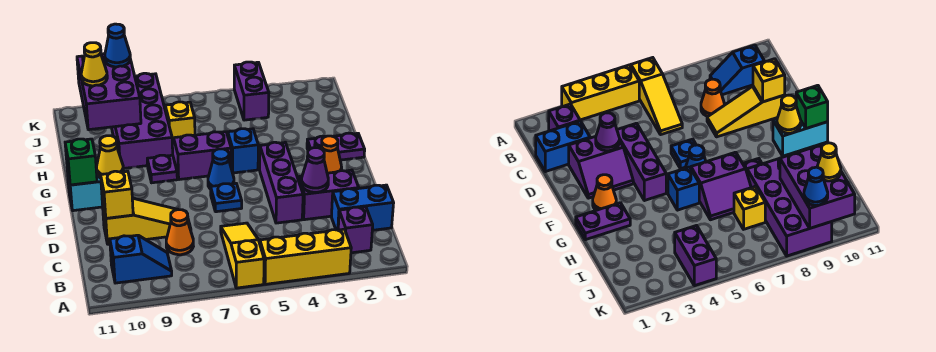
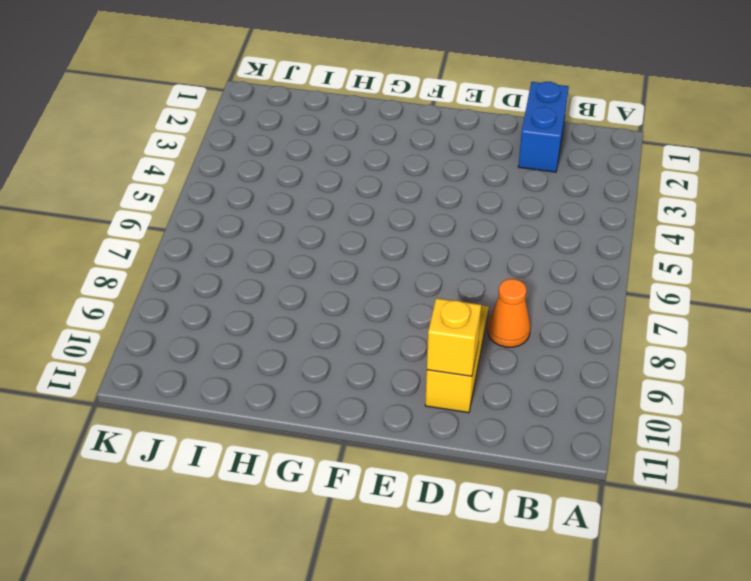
none -> yellow brick A3:A5 level 1
none -> yellow slope A6:C6 level 1 top A
none -> purple brick B2 level 1

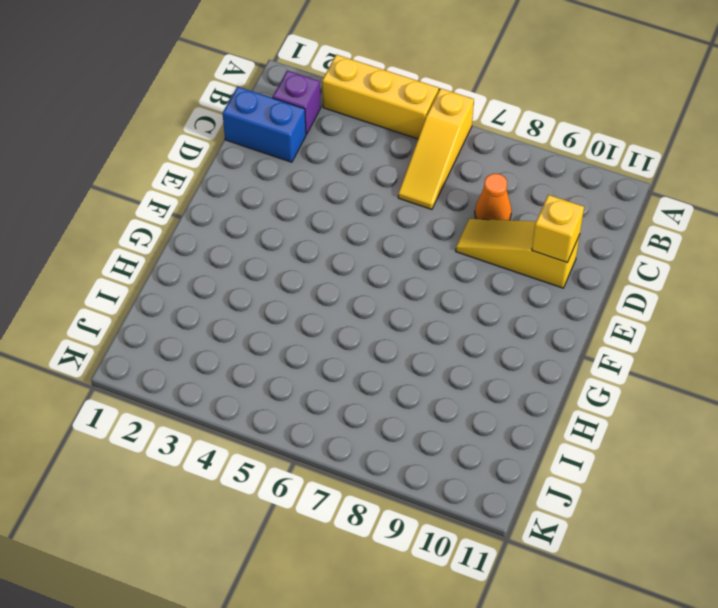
none -> blue slope B9:B10 level 1 top 10
none -> purple slope D2:E3 level 1 top D
none -> purple brick D4:F4 level 1

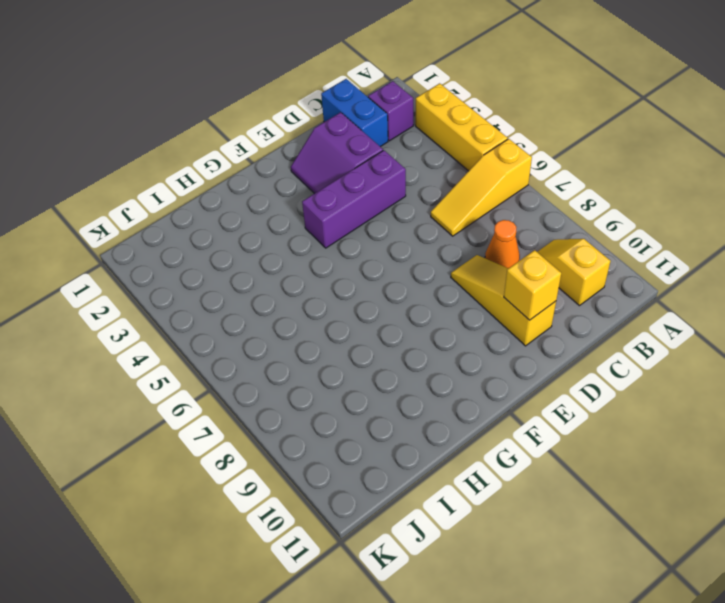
yellow slope B9:B10 level 1 top 10 -> blue slope B9:B10 level 1 top 10
none -> blue plate E6 level 1
none -> orange cone F2 level 1
none -> blue cone F6 level 1

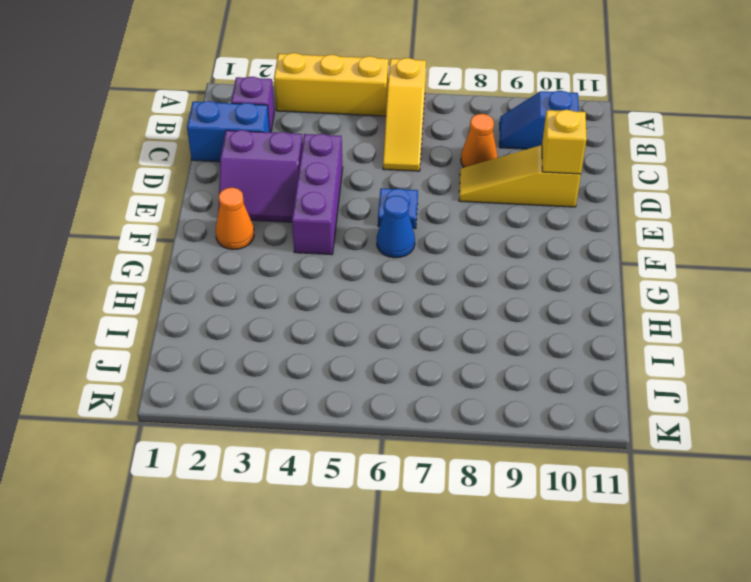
none -> cyan brick F10:F11 level 1
none -> purple plate G1:G2 level 1
none -> blue brick G5 level 1

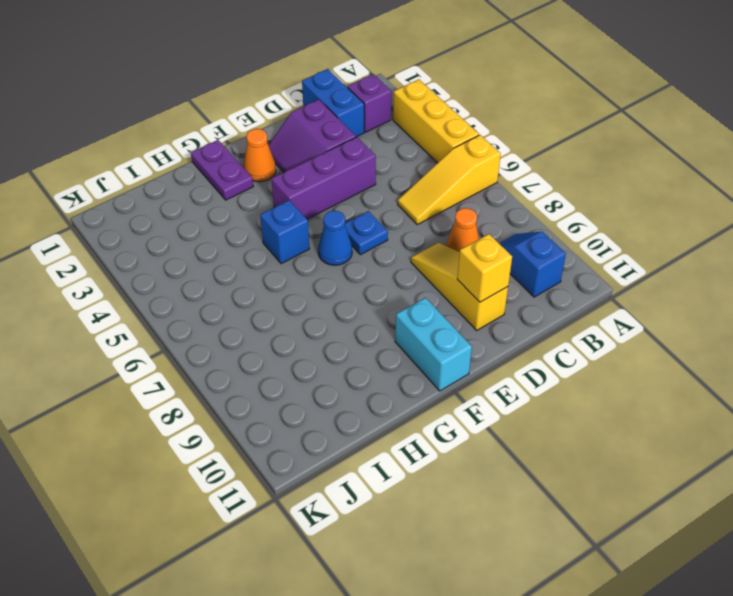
none -> purple slope G6:H7 level 1 top G
none -> purple plate G8 level 1
none -> purple brick H8:K9 level 1

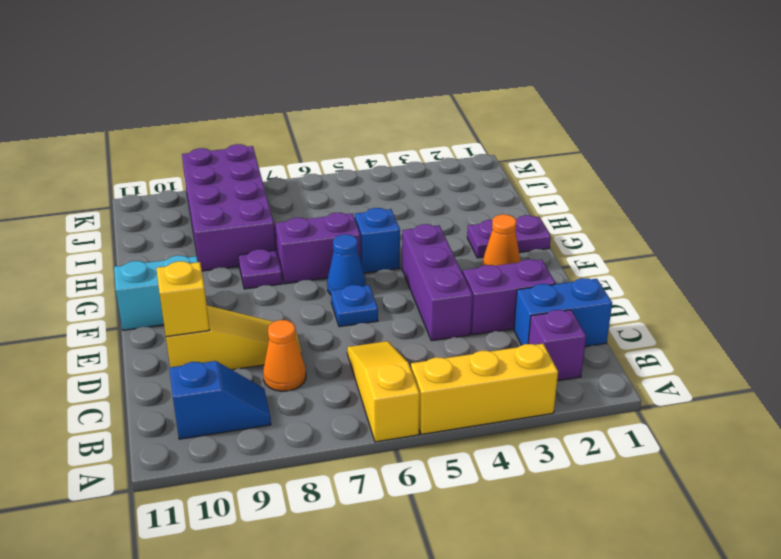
none -> yellow brick I7 level 1
none -> purple brick J4:K4 level 1
none -> purple cone D3 level 2

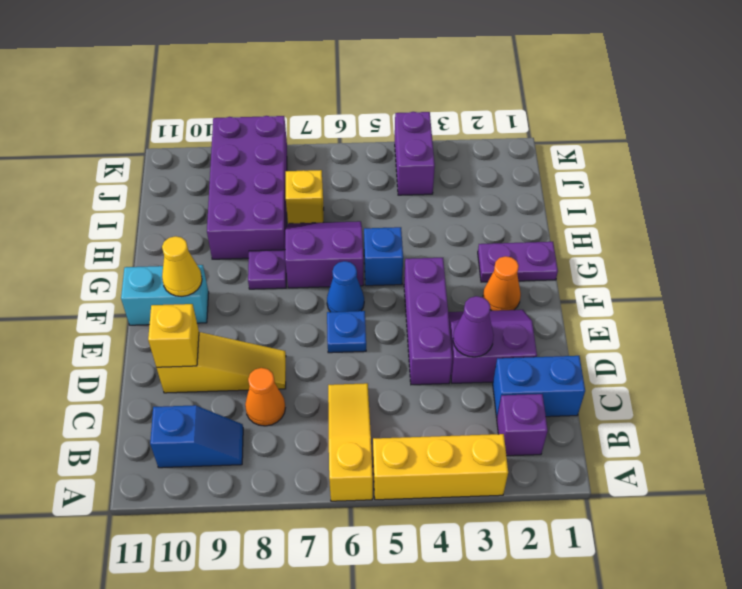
none -> green brick F11 level 2
none -> purple brick I9:K10 level 2
none -> yellow cone J10 level 3

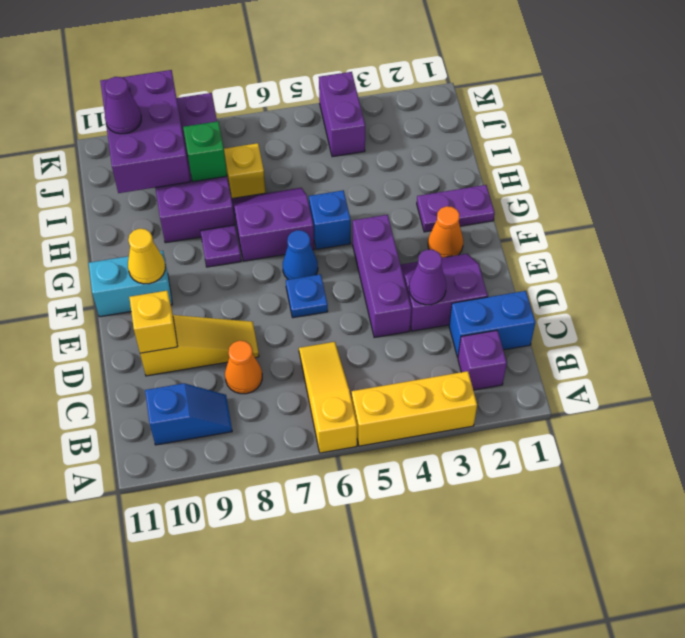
green brick I8 level 2 -> green brick F11 level 2
purple cone J10 level 3 -> yellow cone J10 level 3
none -> blue cone K9 level 3

